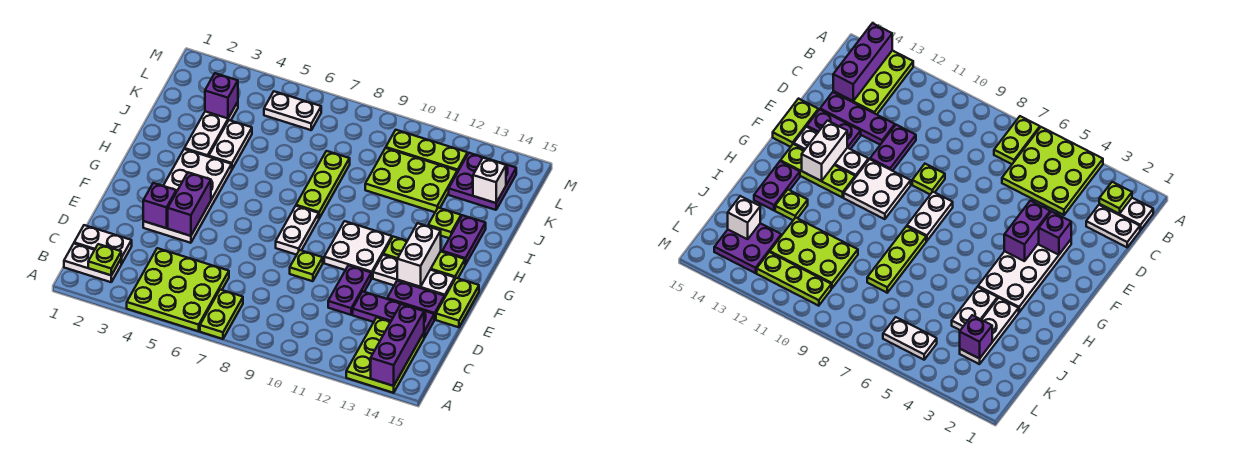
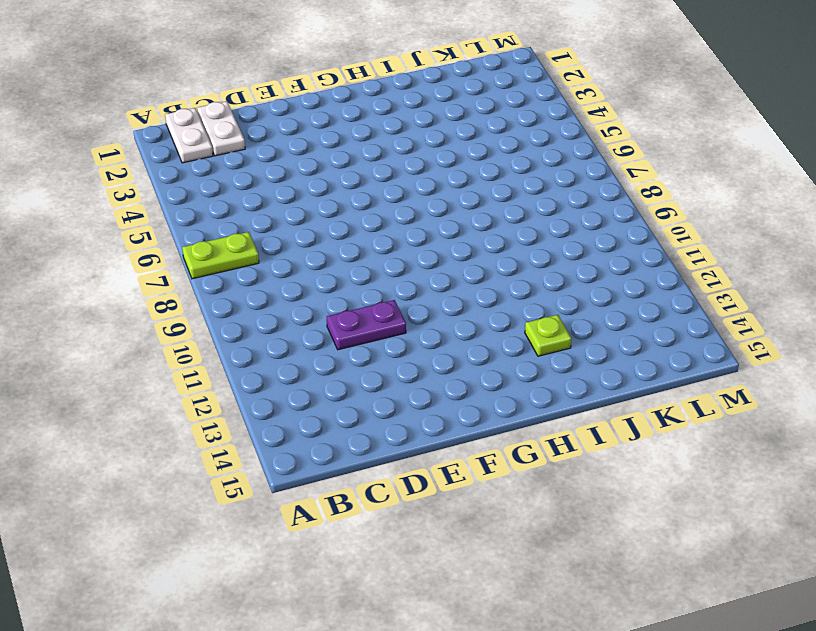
none -> lime plate A4:C6 level 1
none -> lime plate A13:C14 level 1
none -> purple plate D12:D14 level 1
none -> white plate E3:H4 level 1

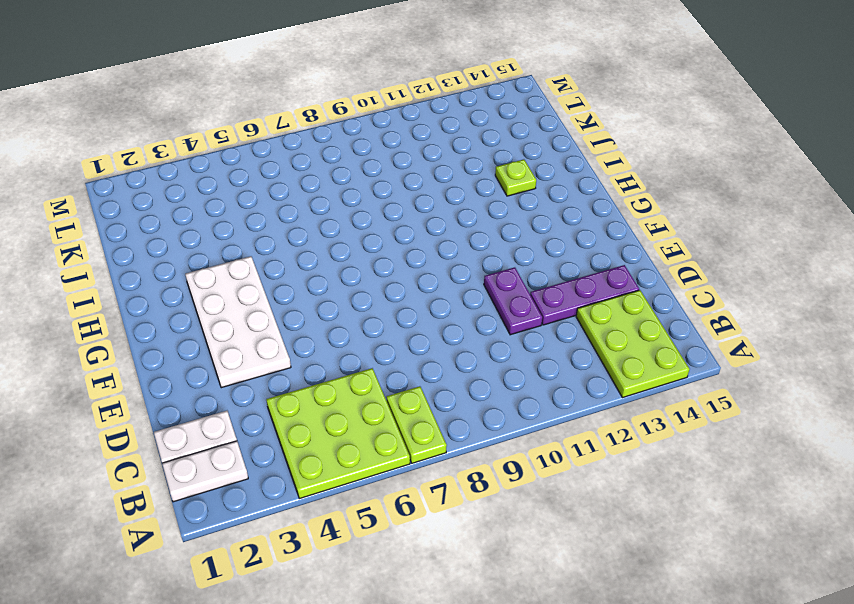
none -> lime plate E9 level 1
none -> purple plate E13:E14 level 1
none -> lime plate E15:F15 level 1
none -> white plate F8:G8 level 1

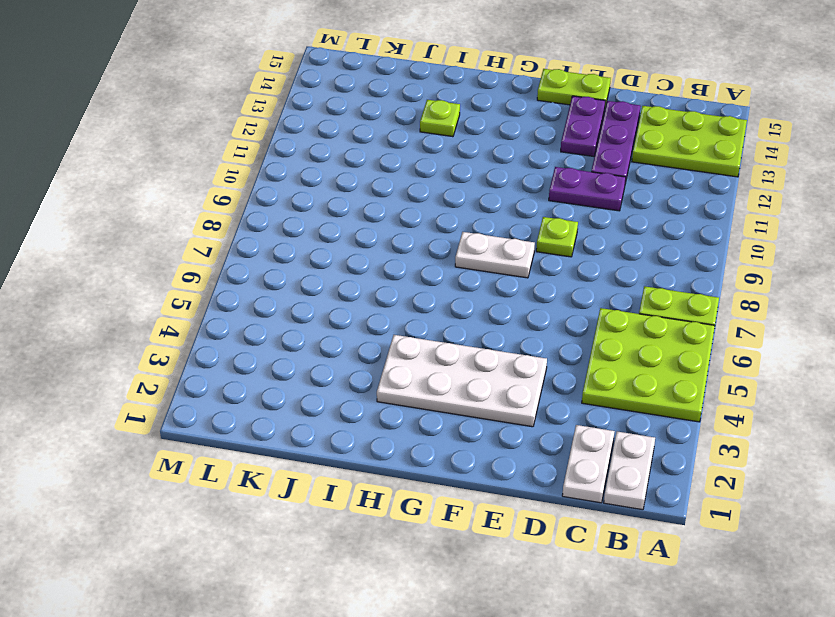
none -> white plate F10:G11 level 1
none -> white plate F12:F14 level 1
none -> lime plate G12:G14 level 1
none -> lime plate H8:J8 level 1

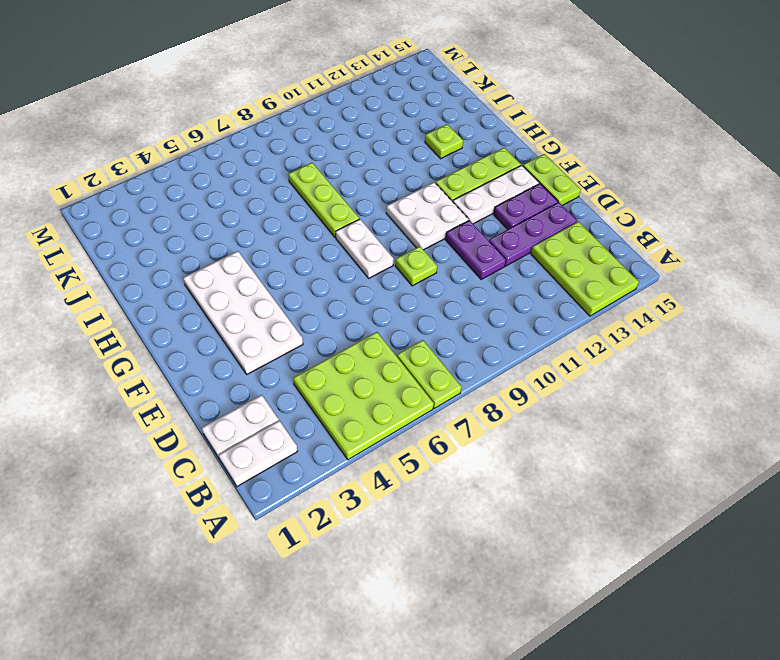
none -> purple plate H14:I14 level 1
none -> white plate I3:K3 level 1
none -> white plate I4:J4 level 1
none -> lime plate J10:K12 level 1

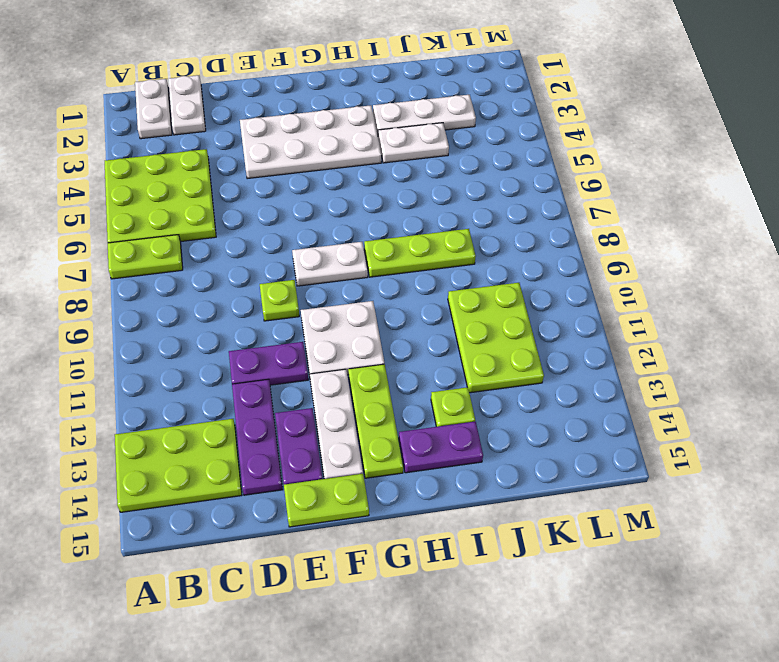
none -> purple plate K13:L14 level 1
none -> white plate L5:L6 level 1
none -> lime plate L10:L12 level 1
none -> purple brick A14:C14 level 2

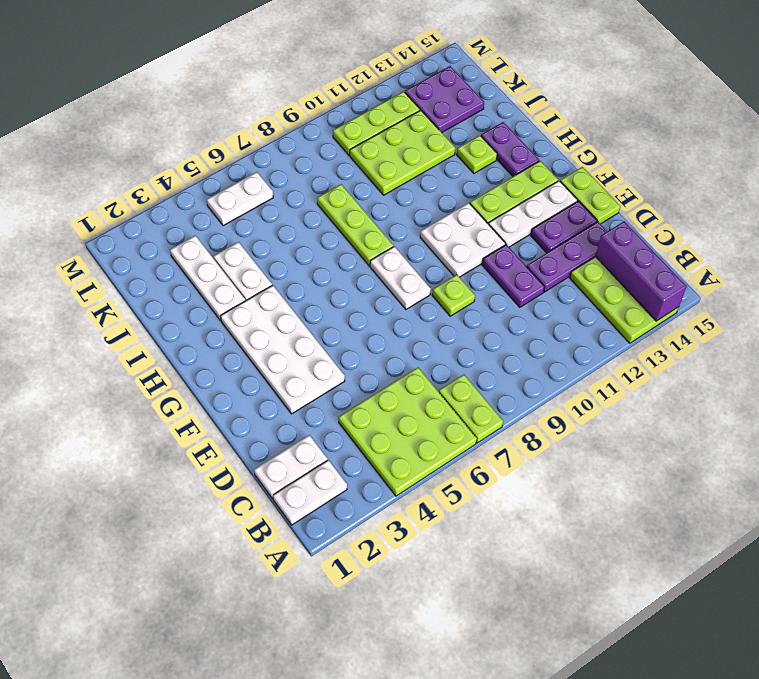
none -> lime plate B2 level 2
none -> purple brick E3 level 2
none -> purple brick E4:F4 level 2
none -> white brick F13:G13 level 2

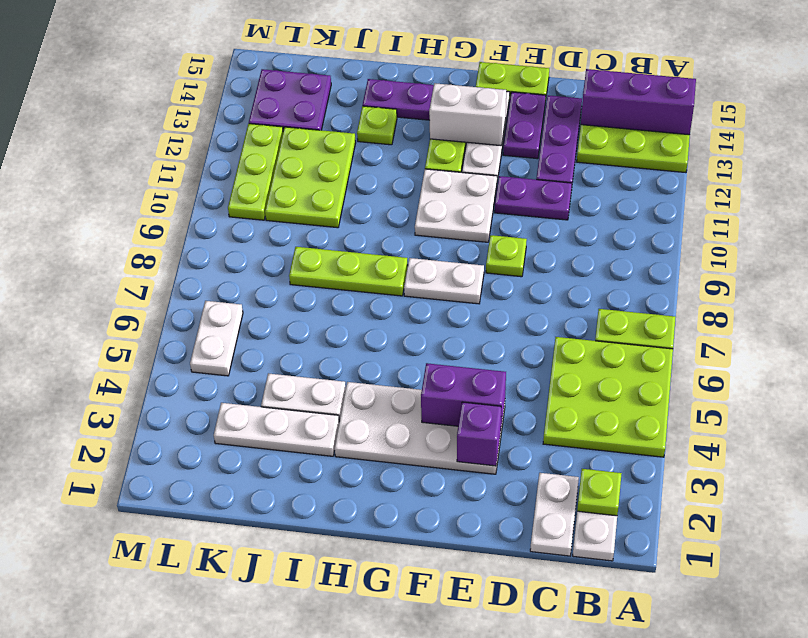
none -> purple brick K3 level 2
none -> white brick K14 level 2

